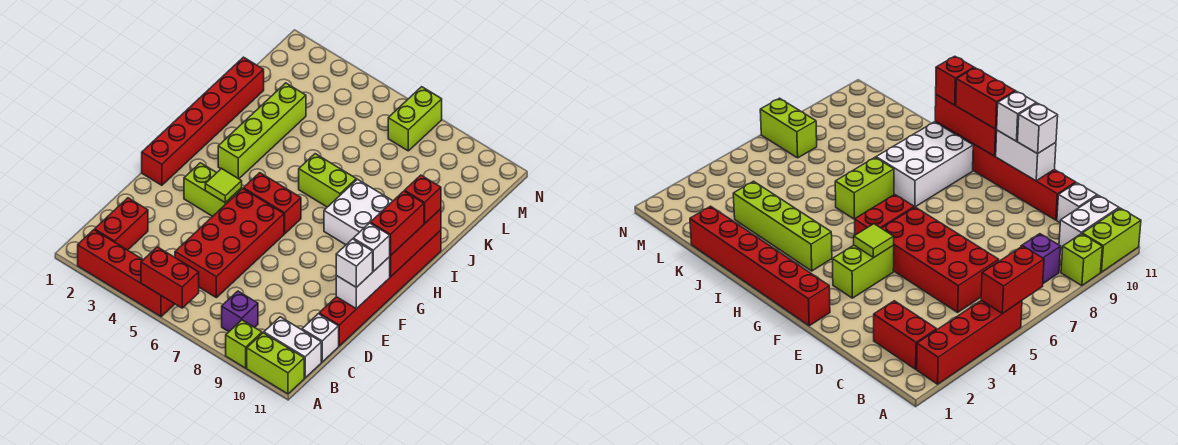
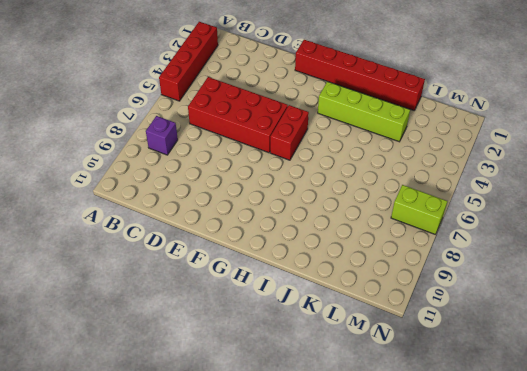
none -> lime brick A9 level 1
none -> lime brick A10:A11 level 1
none -> red brick B2:C2 level 1

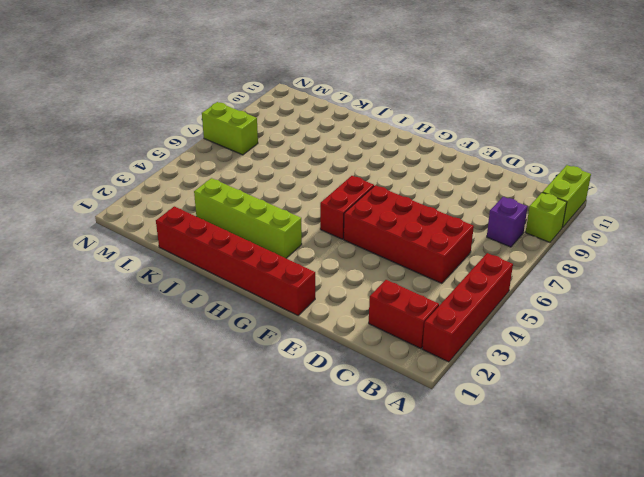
none -> white brick B10:B11 level 1
none -> white brick C11 level 1
none -> red brick D11:I11 level 1

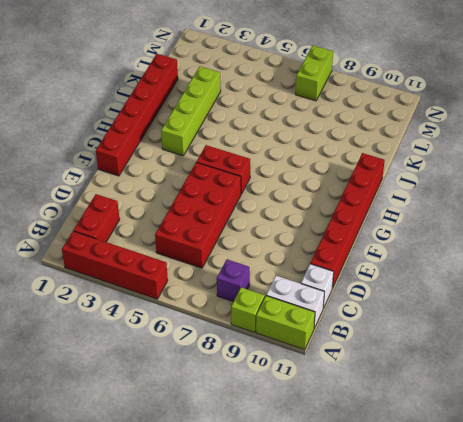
none -> lime brick F3:F4 level 1
none -> white brick H8:I10 level 1
none -> lime brick I6:I7 level 1

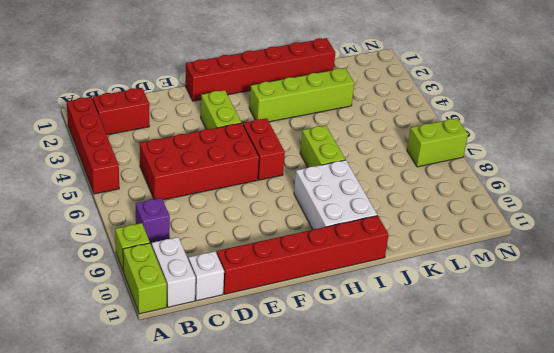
none -> red brick A5:A6 level 2
none -> white brick E11:F11 level 2
none -> lime tile F4 level 2

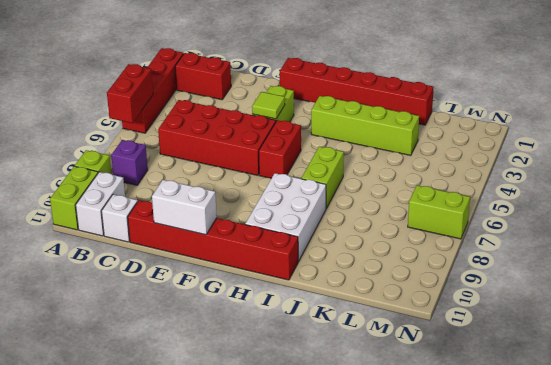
none -> red brick G11:I11 level 2
none -> white brick E11 level 3
none -> white brick F11 level 3

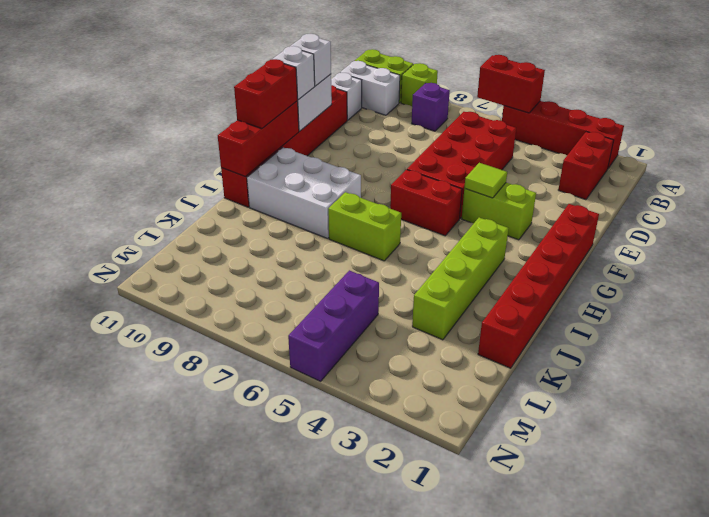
purple brick L5:N5 level 1 -> none
none -> lime brick M7:N7 level 1
none -> red brick I11 level 3

